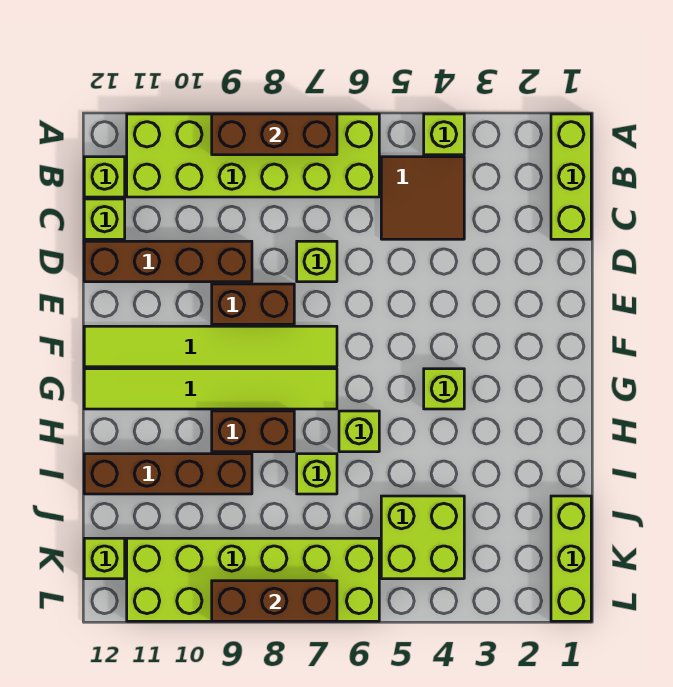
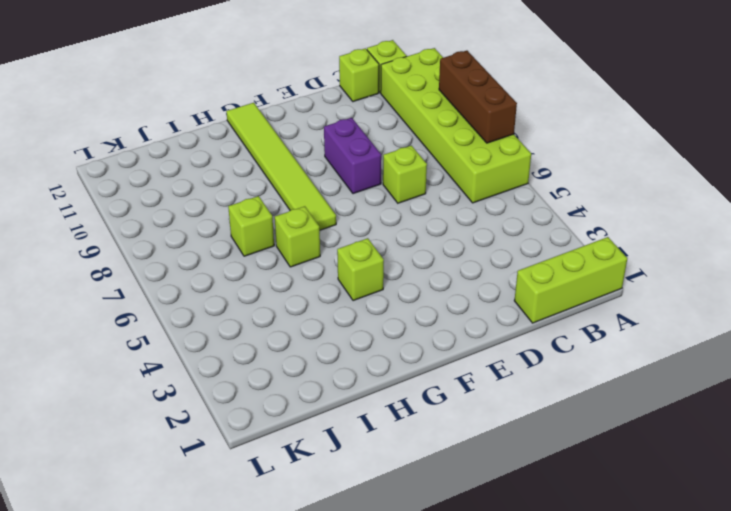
purple brick E8:E9 level 1 -> brown brick E8:E9 level 1
none -> lime brick A4 level 1
none -> brown tile B4:C5 level 1
none -> brown brick D9:D12 level 1

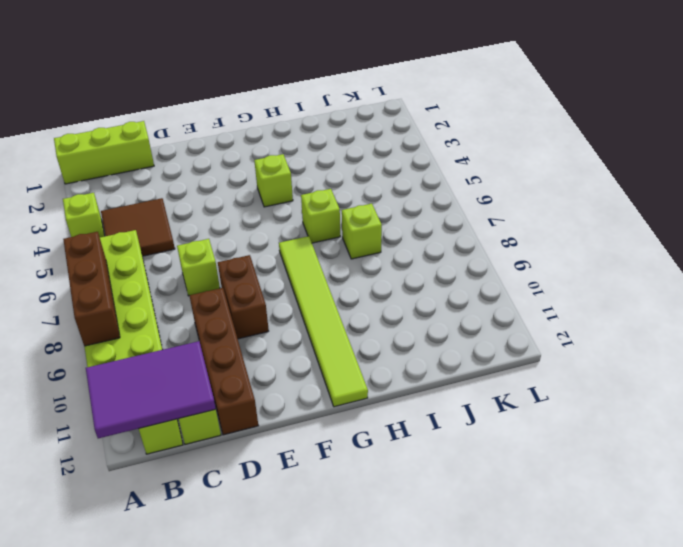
purple tile A11:C12 level 2 -> none
none -> lime tile F7:F12 level 1
none -> brown brick H8:H9 level 1
none -> brown brick I9:I12 level 1

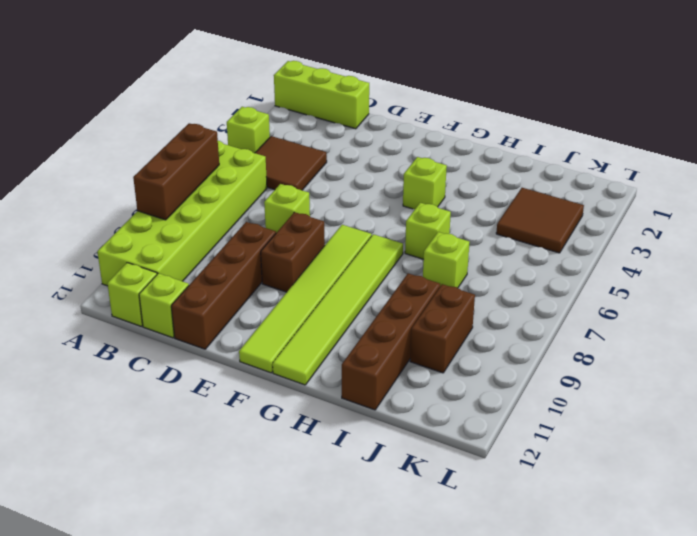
brown tile J3:K4 level 1 -> lime brick J4:K5 level 1
brown brick J9:J10 level 1 -> brown brick H8:H9 level 1
none -> lime brick J1:L1 level 1
none -> lime brick K6:L11 level 1
none -> lime brick K12 level 1

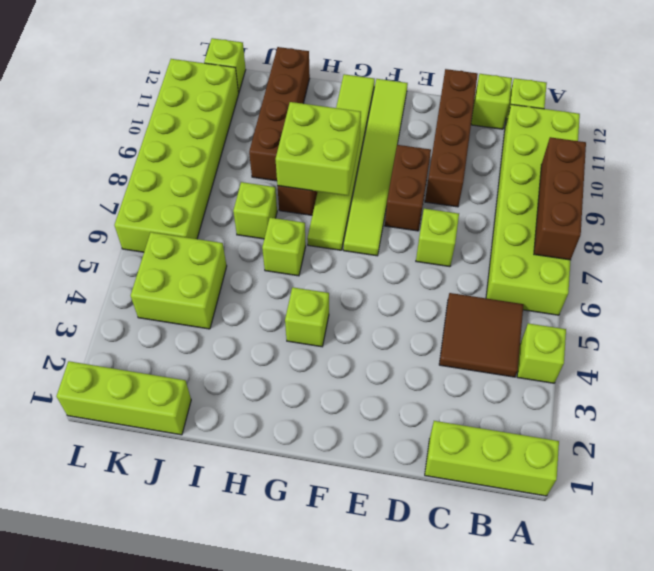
lime brick G8:H9 level 2 -> none
none -> brown brick L7:L9 level 2

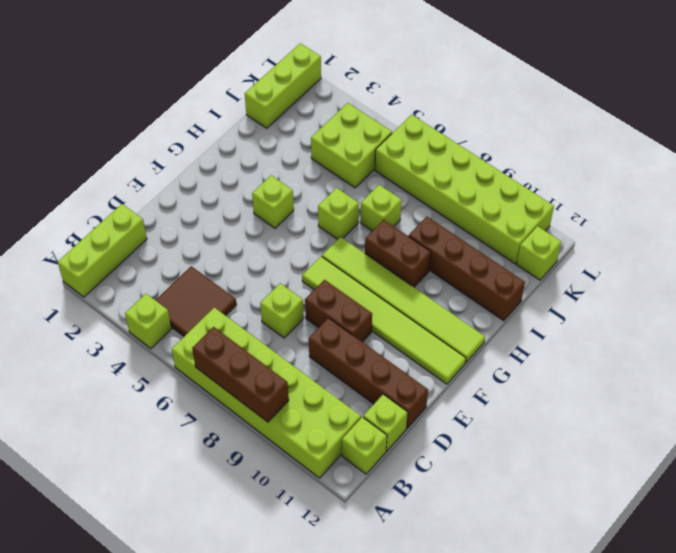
none -> brown brick L7:L9 level 2

